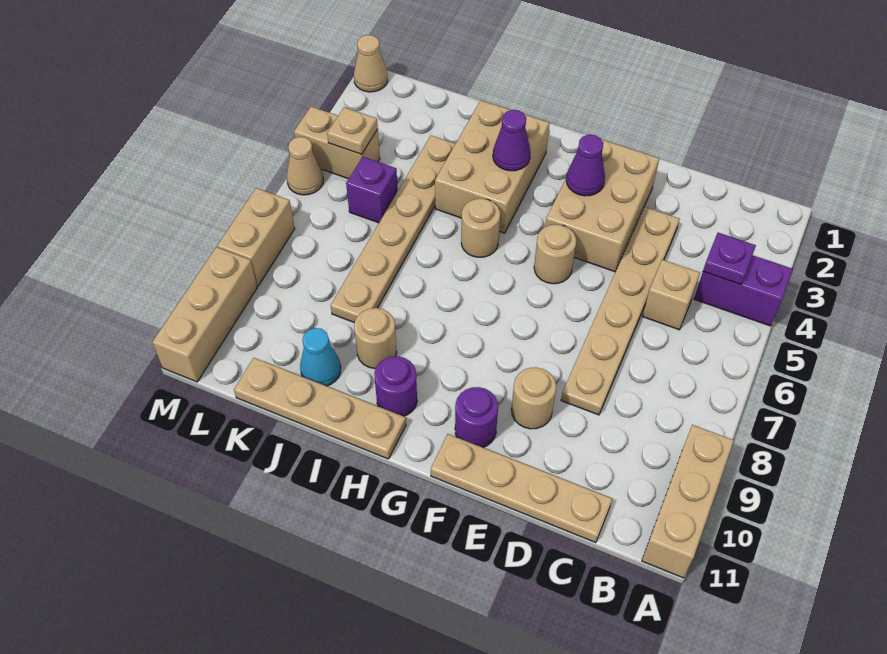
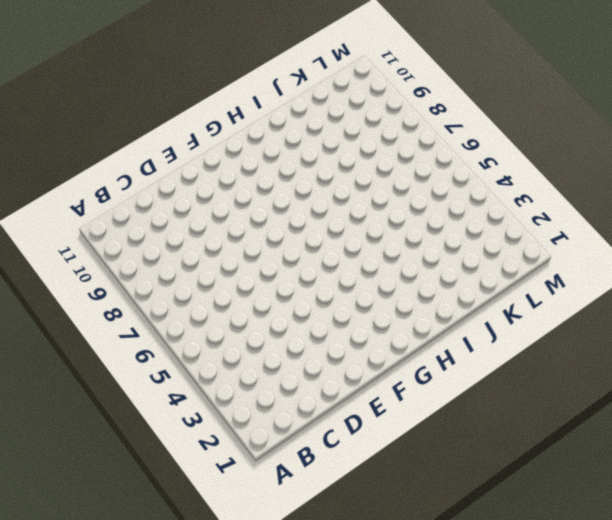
none -> purple brick A4:B4 level 1
none -> tan brick A9:A11 level 1
none -> tan brick C5 level 1

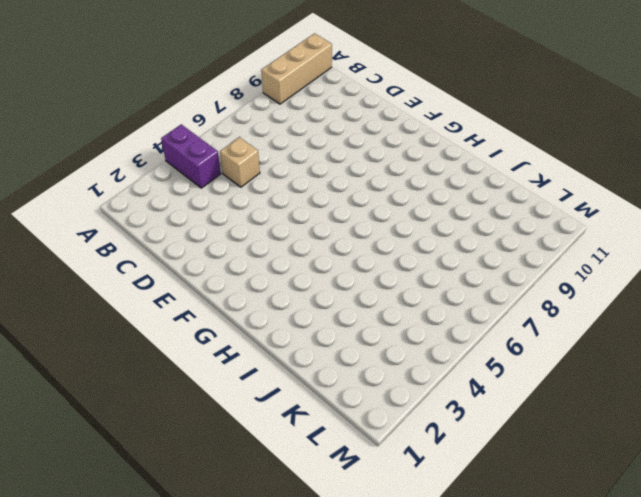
none -> tan plate C11:F11 level 1
none -> tan plate D3:D8 level 1
none -> tan brick E2:F4 level 1

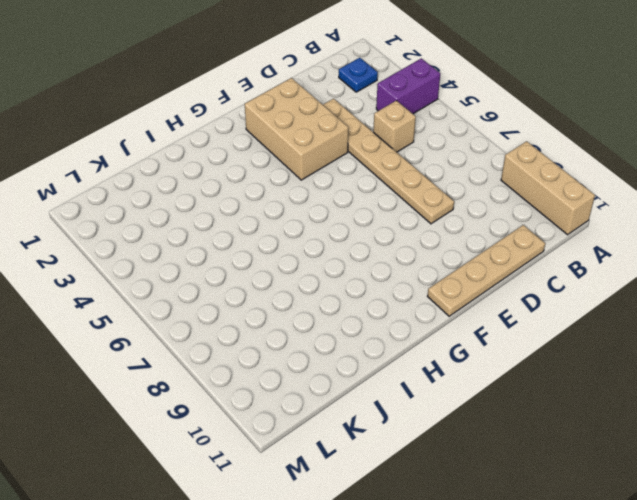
blue plate B2 level 1 -> none
none -> tan round brick E9 level 1
none -> tan round brick F5 level 1
none -> purple round brick F10 level 1

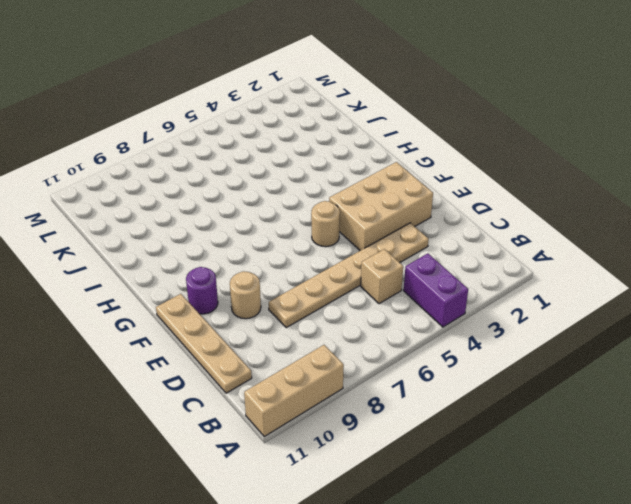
none -> tan brick H2:I4 level 1
none -> tan round brick H5 level 1
none -> purple round brick H10 level 1

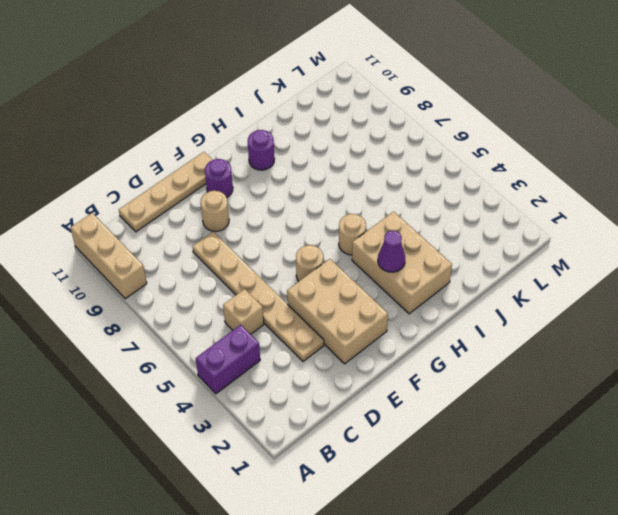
none -> tan plate H11:K11 level 1
none -> tan round brick I9 level 1
none -> tan plate J3:J8 level 1

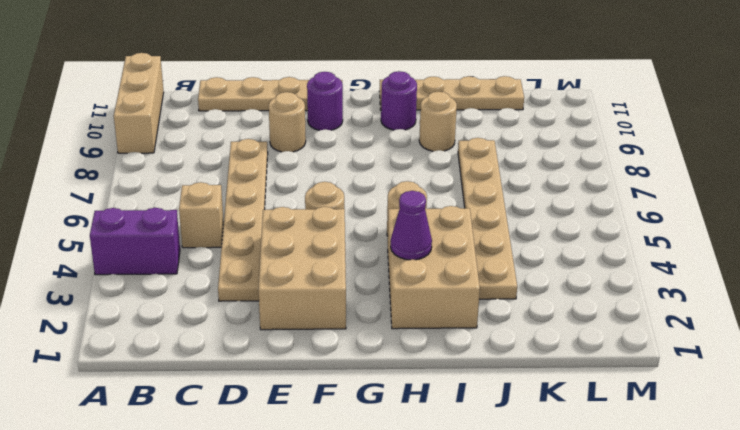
none -> cyan cone J10 level 1
none -> purple brick K5 level 1
none -> tan brick L4:M4 level 1

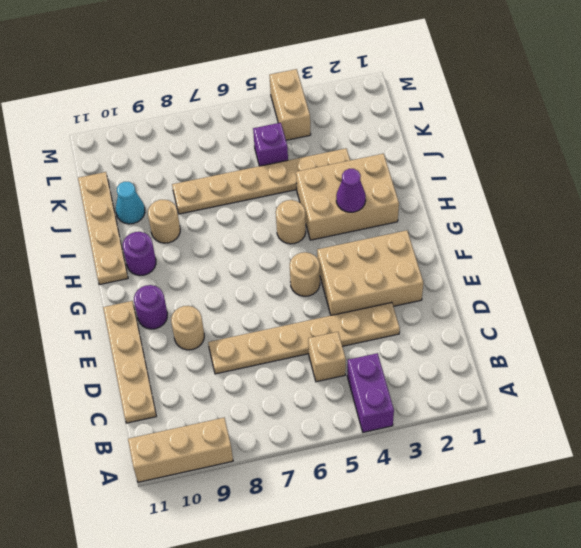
none -> tan cone M1 level 1
none -> tan cone M5 level 1
none -> tan brick M7:M8 level 1

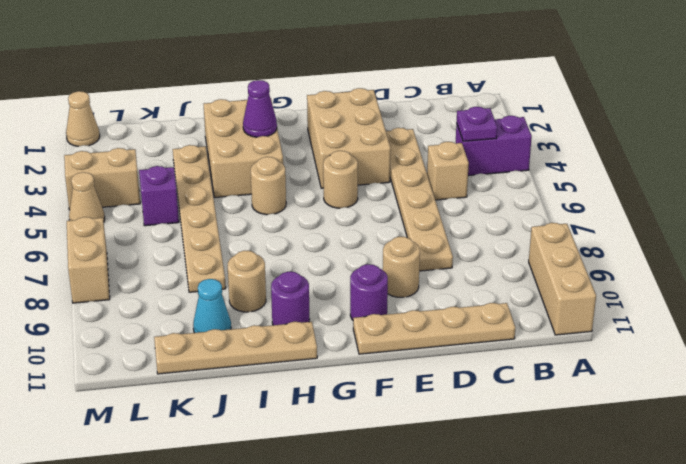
none -> tan brick M9:M11 level 1
none -> purple cone F3 level 2
none -> tan plate L4 level 2

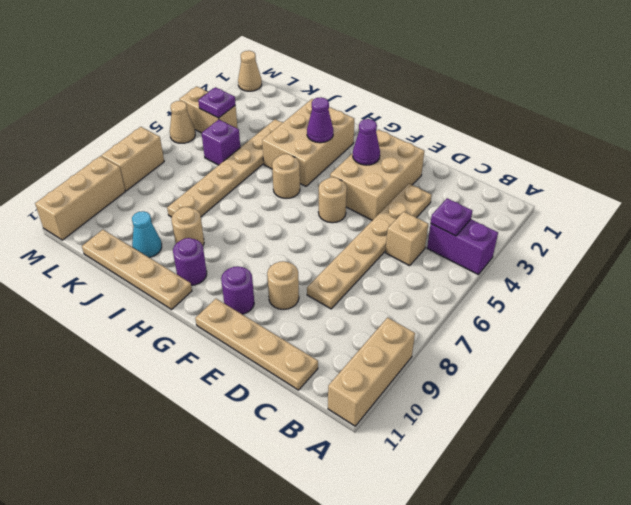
purple plate L4 level 2 -> tan plate L4 level 2

